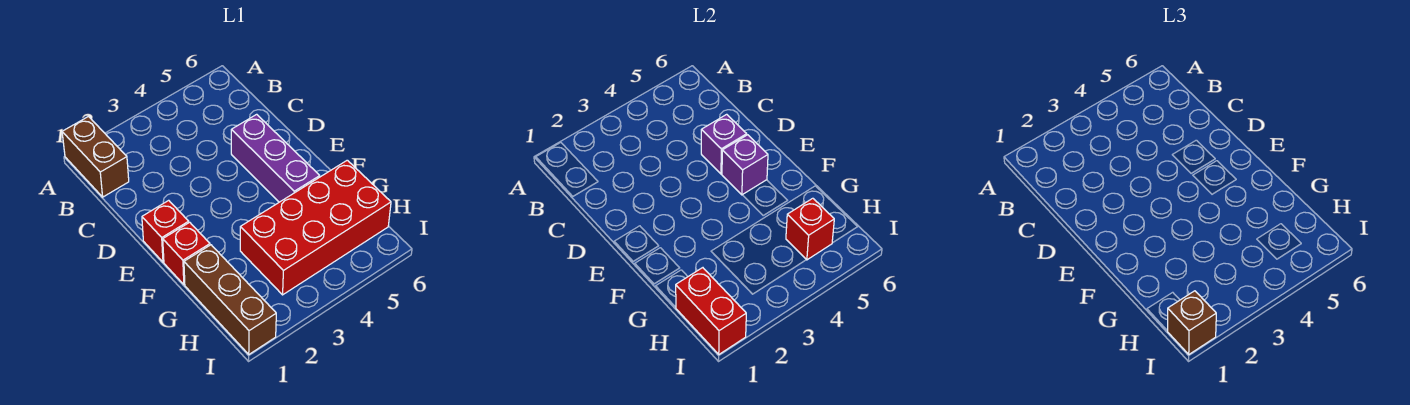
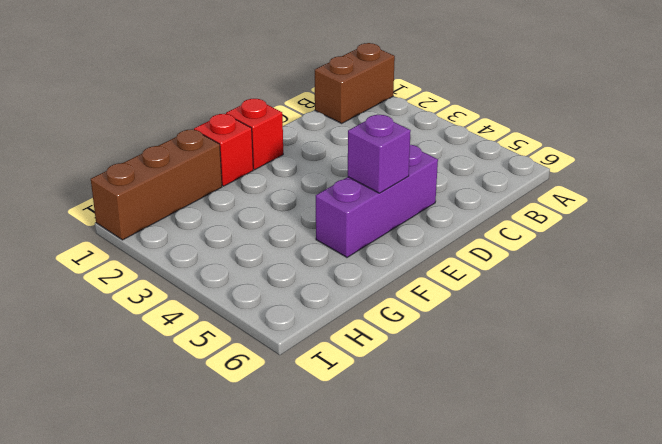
none -> red brick G3:H6 level 1
none -> purple brick D5 level 2

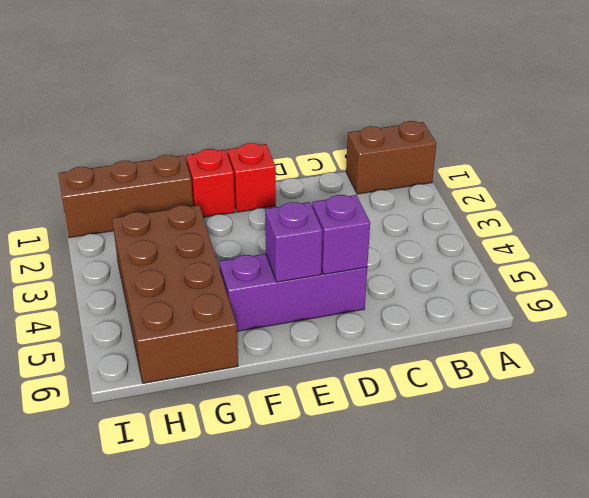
brown brick G3:H6 level 1 -> red brick G3:H6 level 1
none -> red brick H1:I1 level 2
none -> red brick H5 level 2

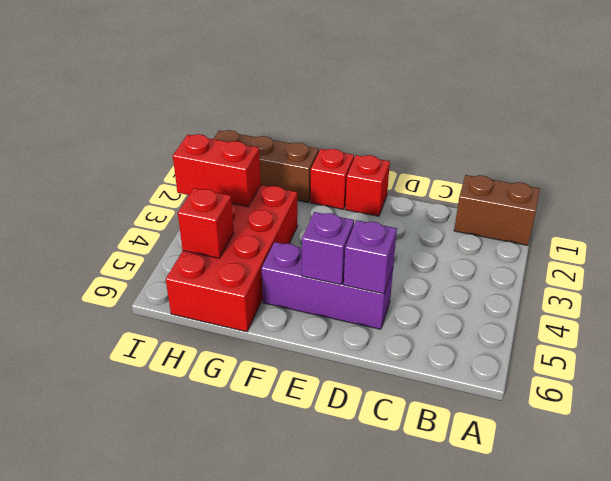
red brick H3:I3 level 2 -> red brick H1:I1 level 2
none -> brown brick I1 level 3

